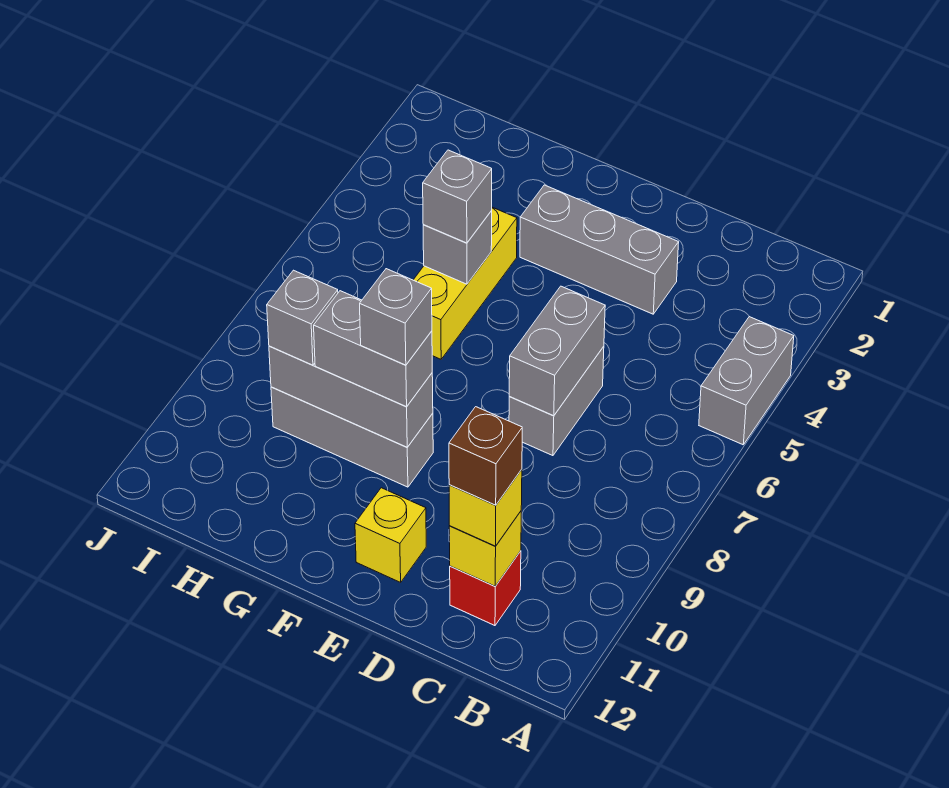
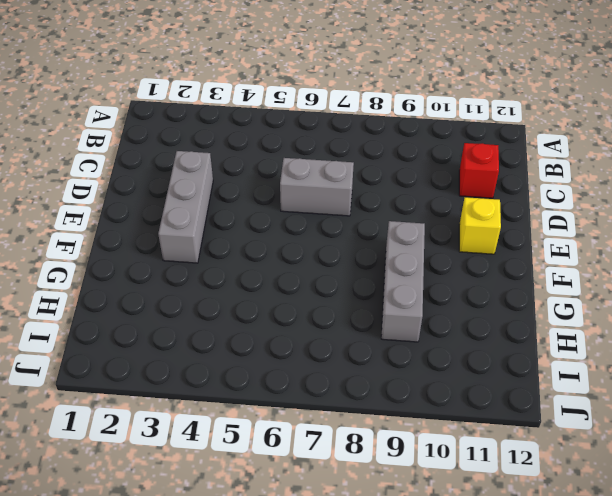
none -> grey brick A4:A5 level 1
none -> yellow brick G4:G6 level 1
none -> yellow brick C11 level 2

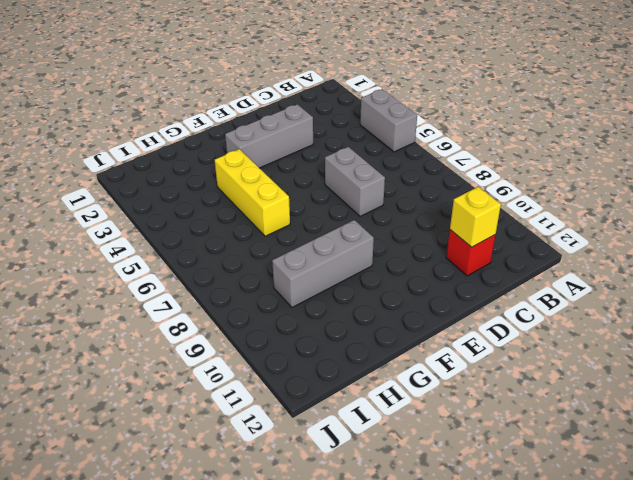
none -> yellow brick E11 level 1
none -> grey brick D6:D7 level 2
none -> grey brick F9:H9 level 2

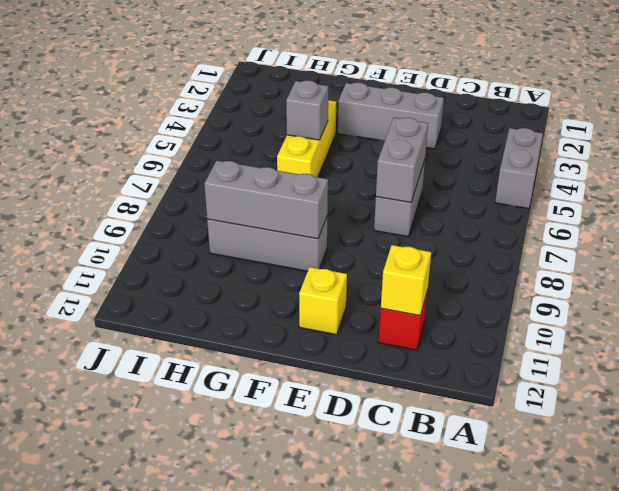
none -> yellow brick C11 level 3
none -> grey brick F9:G9 level 3
none -> grey brick G5 level 3

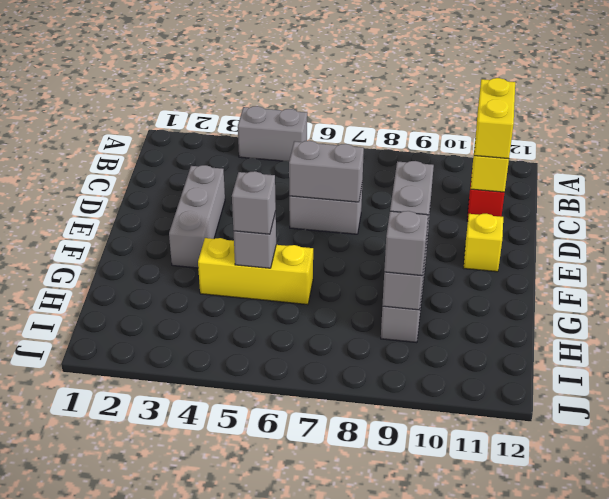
yellow brick B11:C11 level 3 -> yellow brick C11 level 3
none -> brown brick C11 level 4
none -> grey brick F9 level 4

